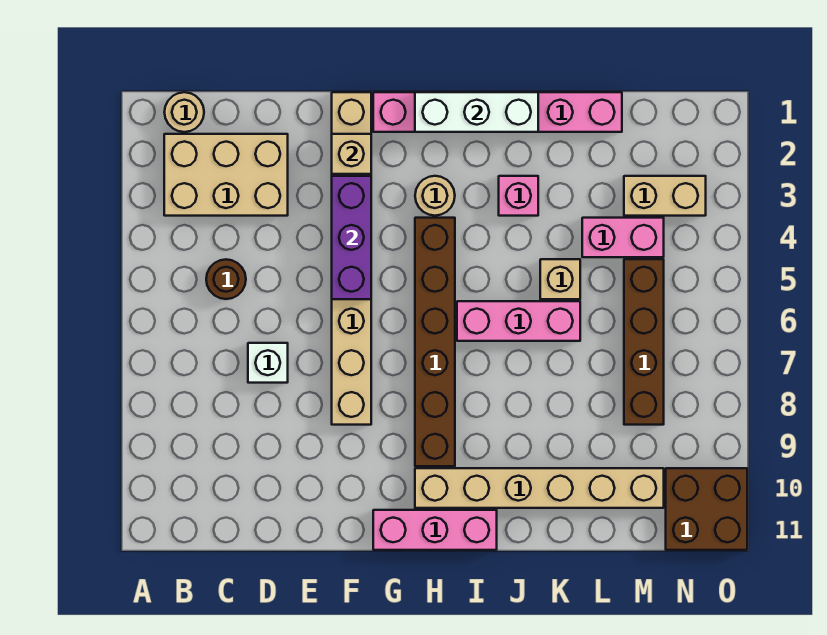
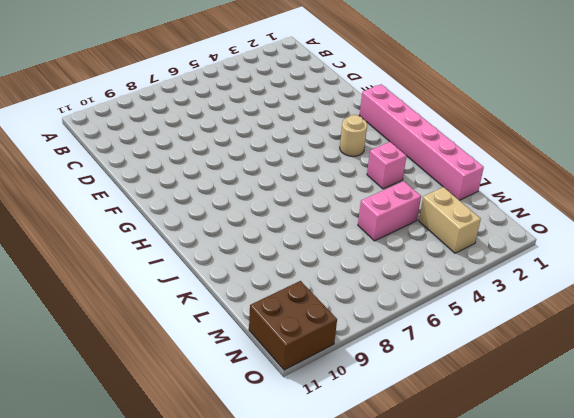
pink brick L4:L5 level 1 -> pink brick L4:M4 level 1
none -> tan round brick B1 level 1
none -> tan brick B2:D3 level 1
none -> brown round brick C5 level 1

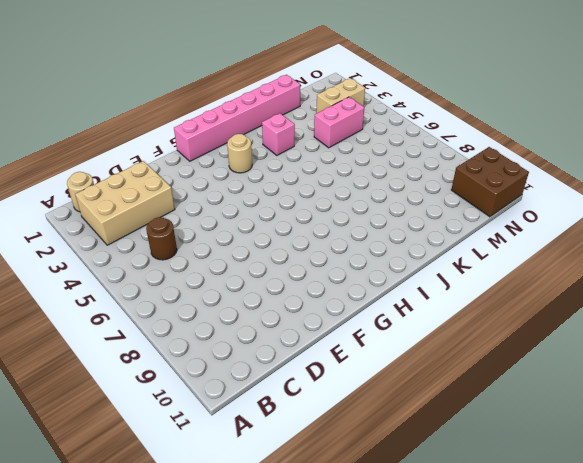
none -> white brick D7 level 1
none -> tan brick F1:F8 level 1
none -> pink brick G11:I11 level 1

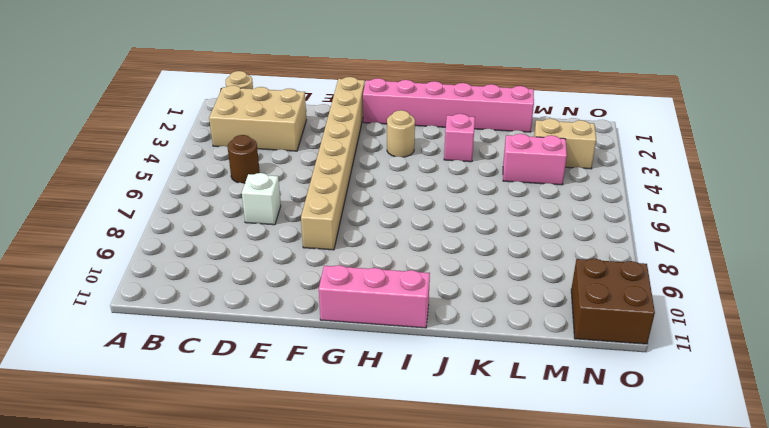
none -> brown brick H4:H9 level 1
none -> tan brick H10:M10 level 1
none -> pink brick I6:K6 level 1

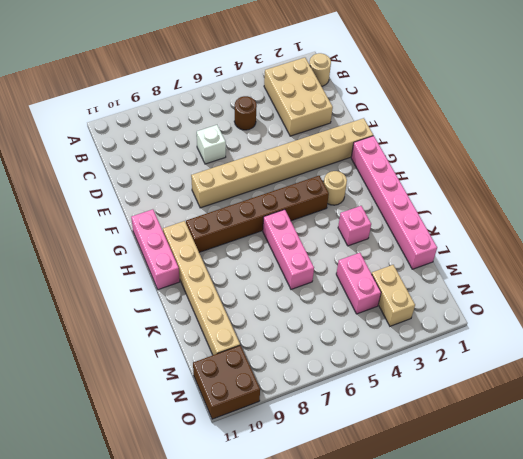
none -> tan brick K5 level 1
none -> brown brick M5:M8 level 1
none -> tan brick F2 level 2

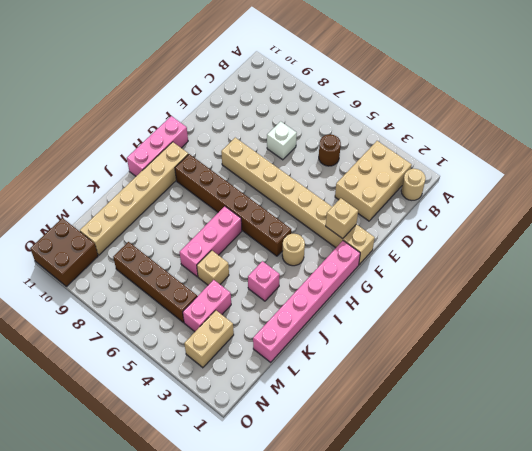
none -> purple brick F3:F5 level 2
none -> white brick H1:J1 level 2

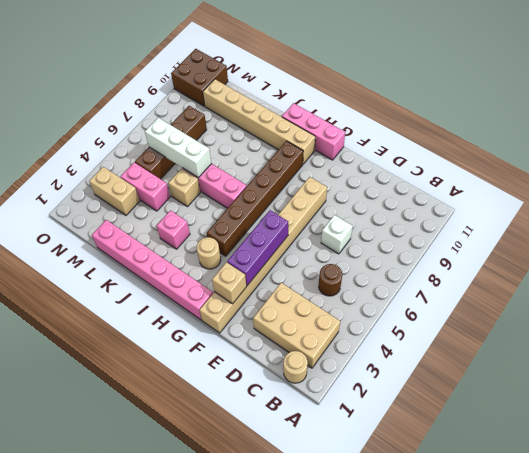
white brick K6:M6 level 2 -> white brick H1:J1 level 2

